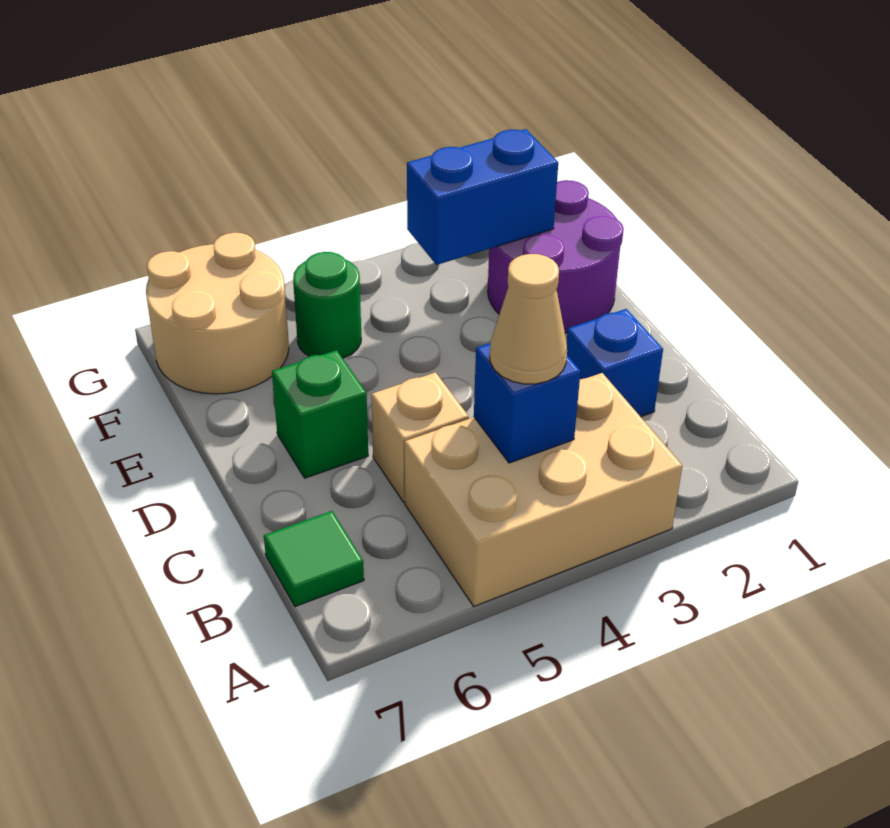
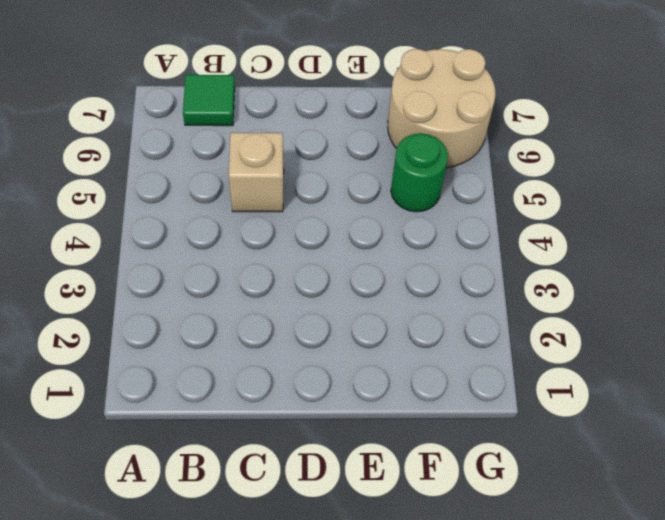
none -> tan brick A3:B5 level 1
none -> blue brick C2 level 1

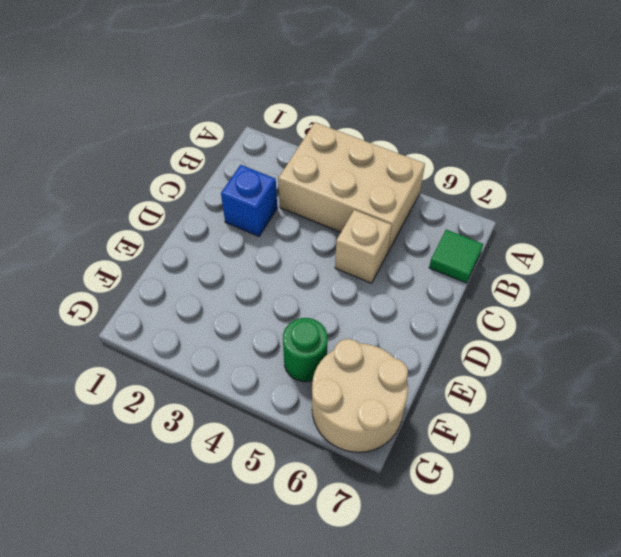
none -> green brick D6 level 1
none -> purple round brick E1:F2 level 1

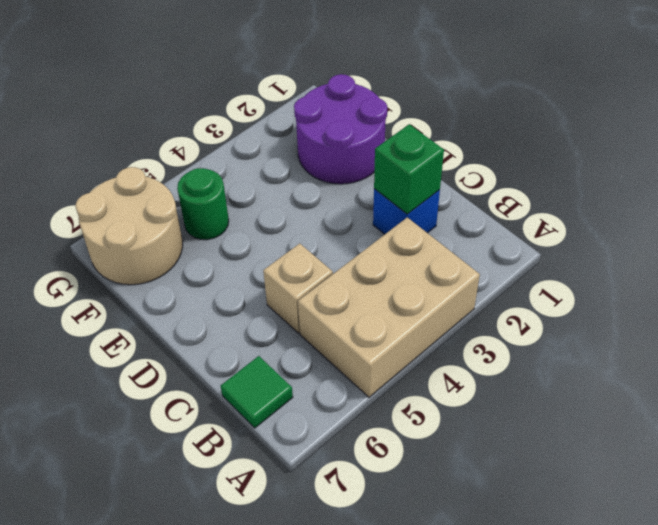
green brick C2 level 2 -> green brick D6 level 1
none -> blue brick B4 level 2
none -> blue brick F2:F3 level 2

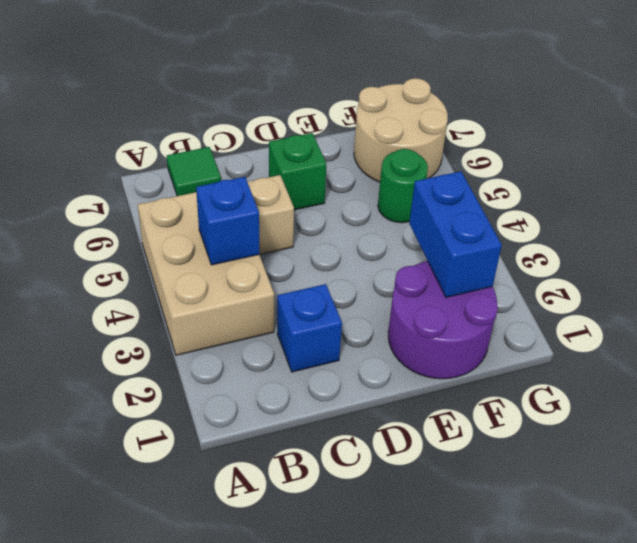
none -> tan cone B4 level 3

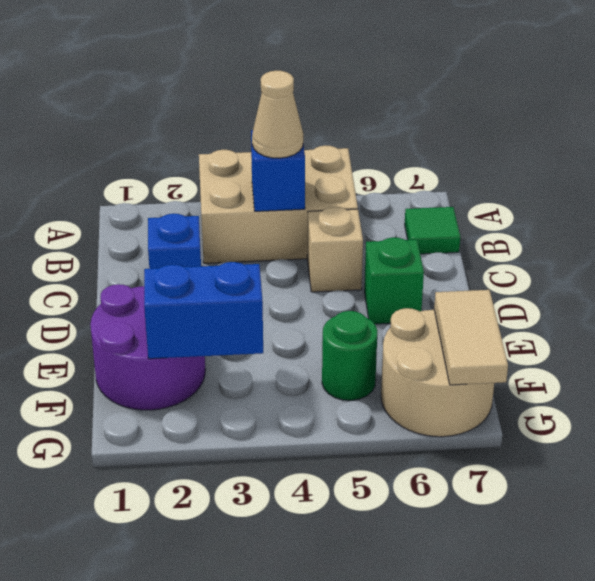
tan tile F7:G7 level 2 -> none

